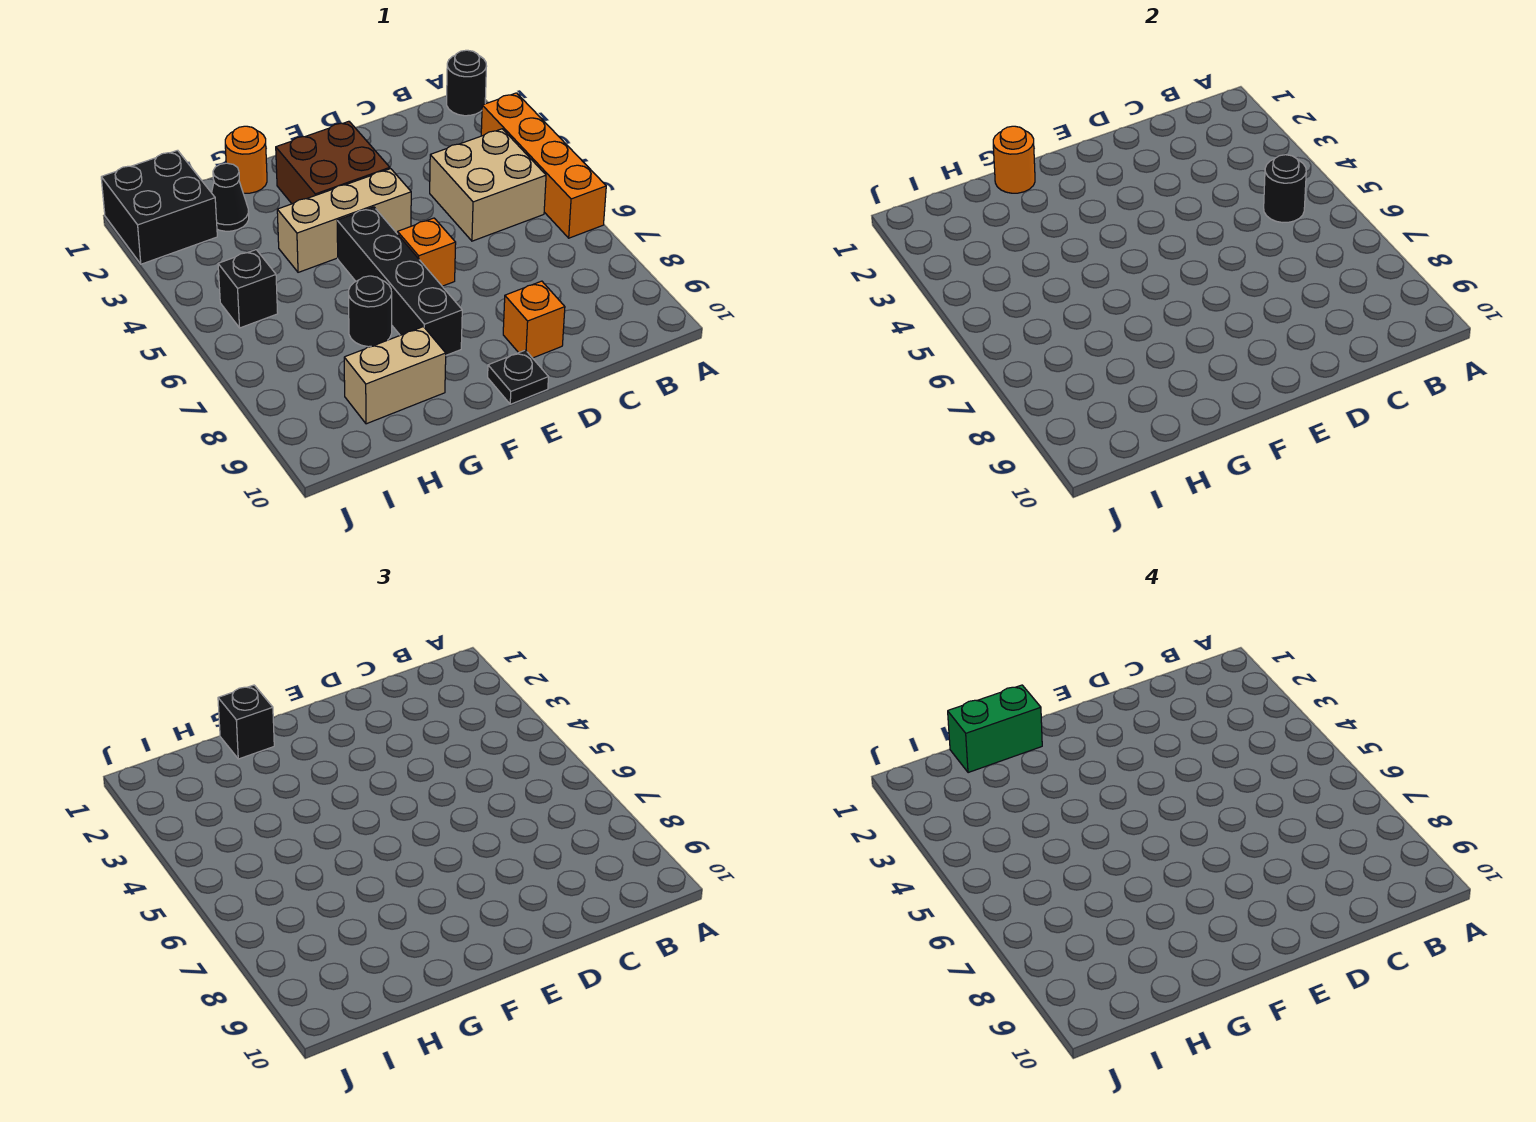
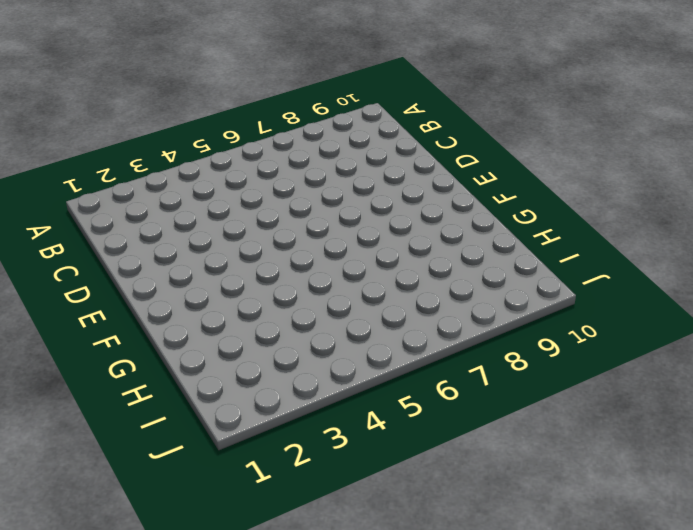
none -> black round brick A1 level 1
none -> orange brick A3:A6 level 1
none -> tan brick B4:C5 level 1

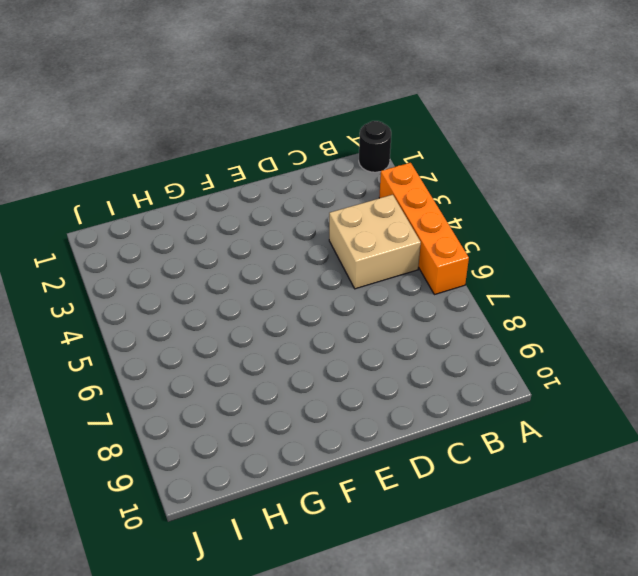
none -> orange brick D9 level 1
none -> brown brick E2:F3 level 1
none -> tan brick E4:G4 level 1

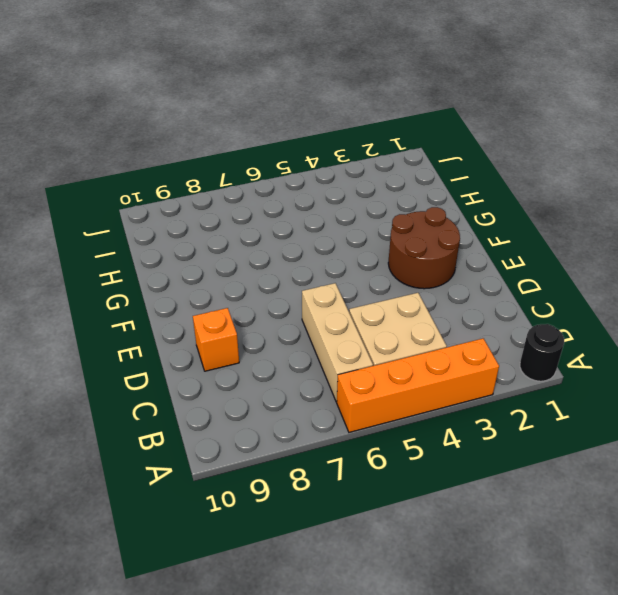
tan brick B6:D6 level 1 -> tan brick E4:G4 level 1
brown round brick E2:F3 level 1 -> brown brick E2:F3 level 1
none -> orange brick E6 level 1
none -> black plate E10 level 1
none -> black brick F5:F8 level 1

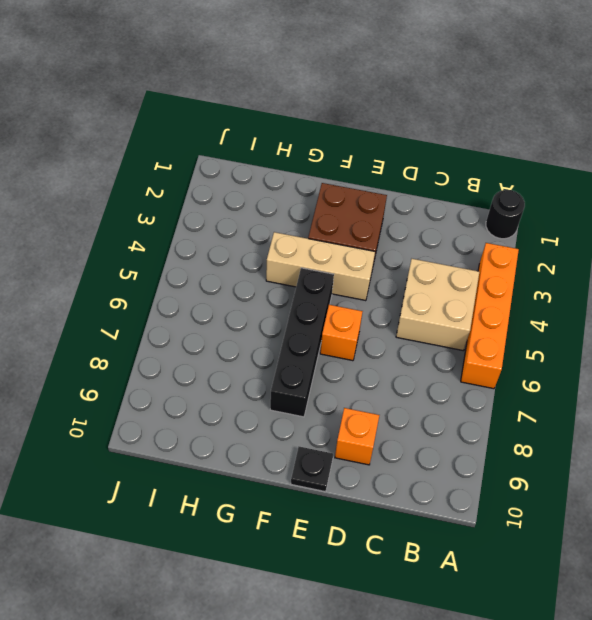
none -> orange round brick G1 level 1
none -> black round brick G7 level 1
none -> tan brick G9:H9 level 1

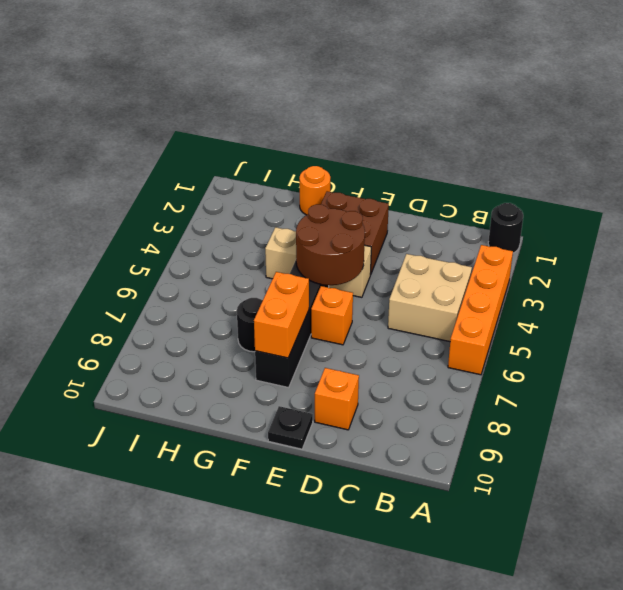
brown round brick E4:F5 level 2 -> none
orange brick F7:F8 level 2 -> none
none -> tan brick G9:H9 level 1
none -> black cone H2 level 1
none -> black brick I1:J2 level 1

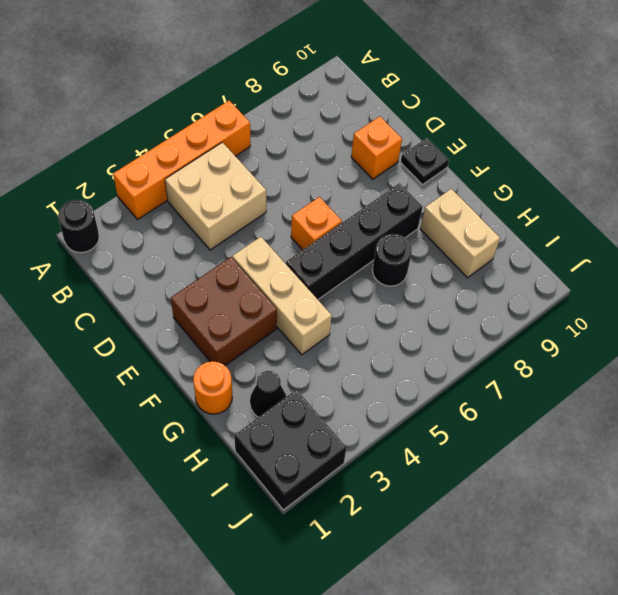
none -> black brick I5 level 1
none -> black round brick B5 level 2
none -> orange round brick G1 level 2

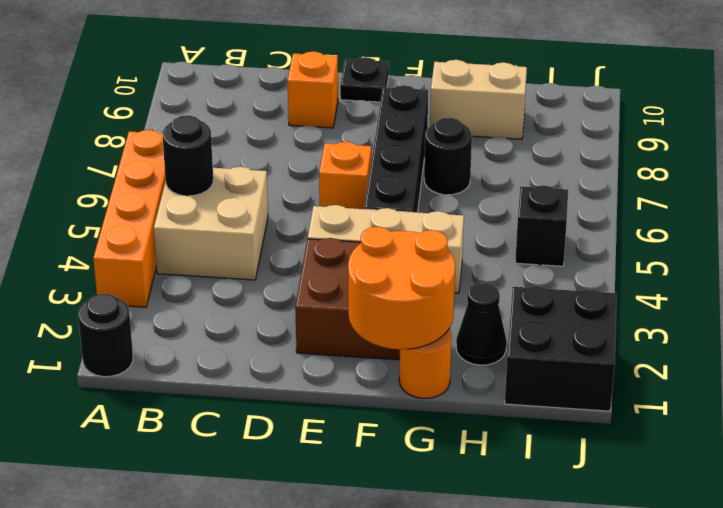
orange round brick F1:G2 level 2 -> orange round brick G1 level 2
none -> black brick G1 level 3
none -> green brick G1:H1 level 4

